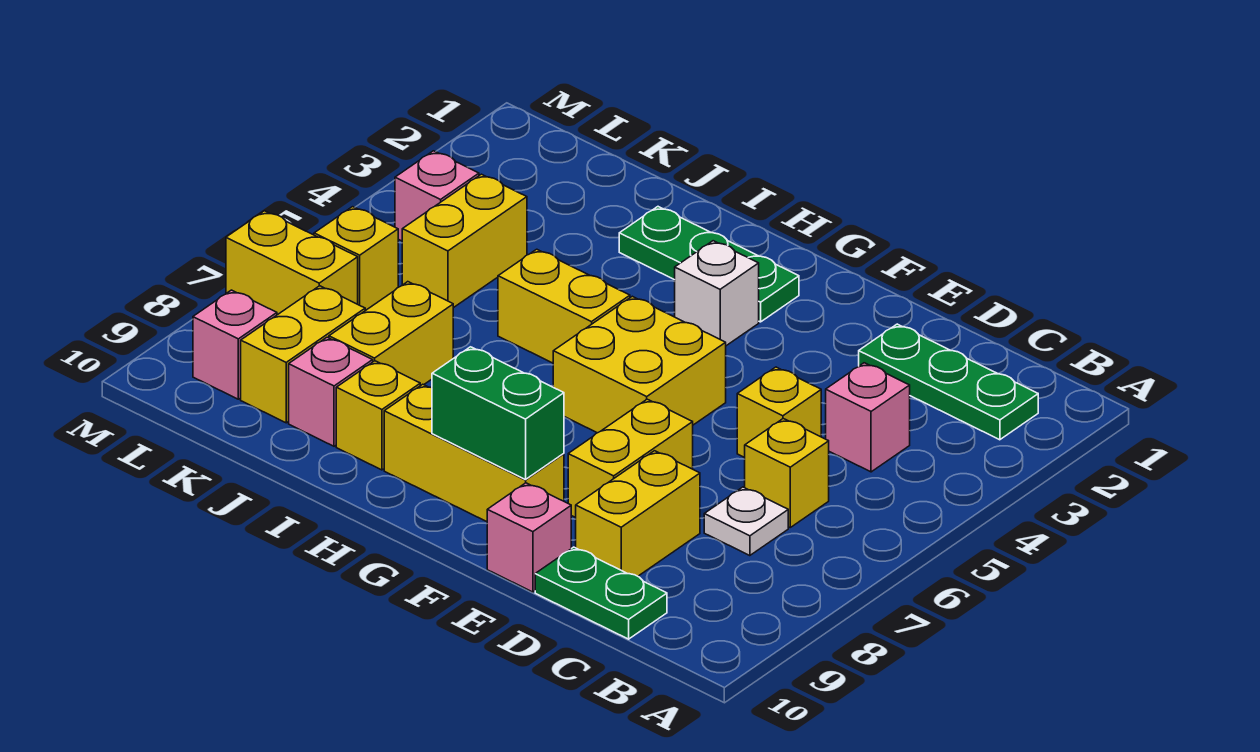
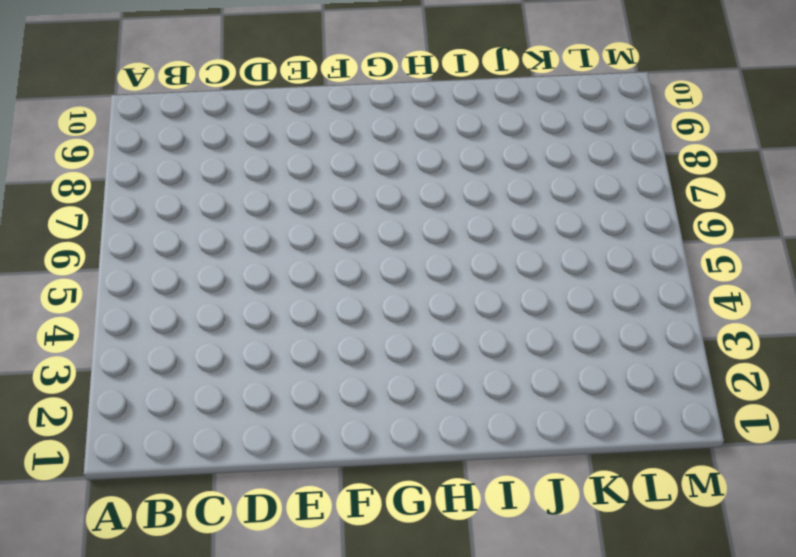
none -> green plate B2:D2 level 1
none -> pink brick C4 level 1
none -> yellow brick C6 level 1

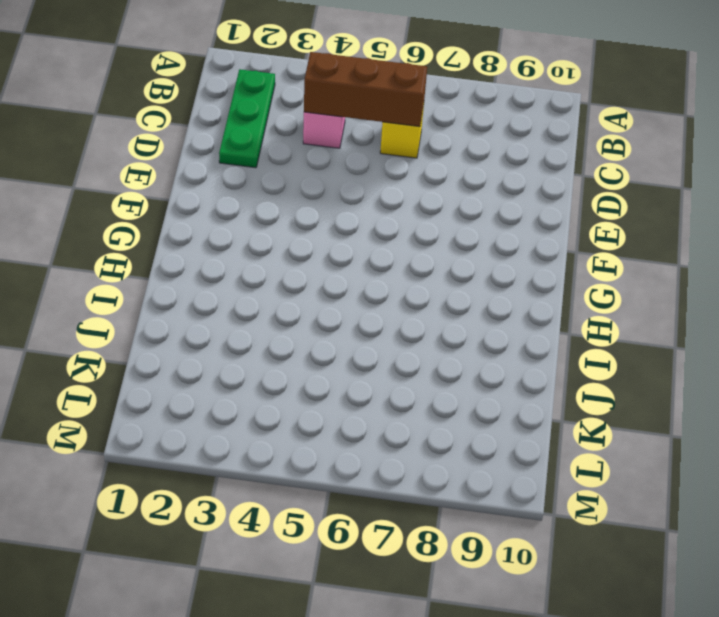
brown brick C4:C6 level 2 -> none
none -> white plate C7 level 1
none -> green plate C10:D10 level 1
none -> yellow brick D5 level 1

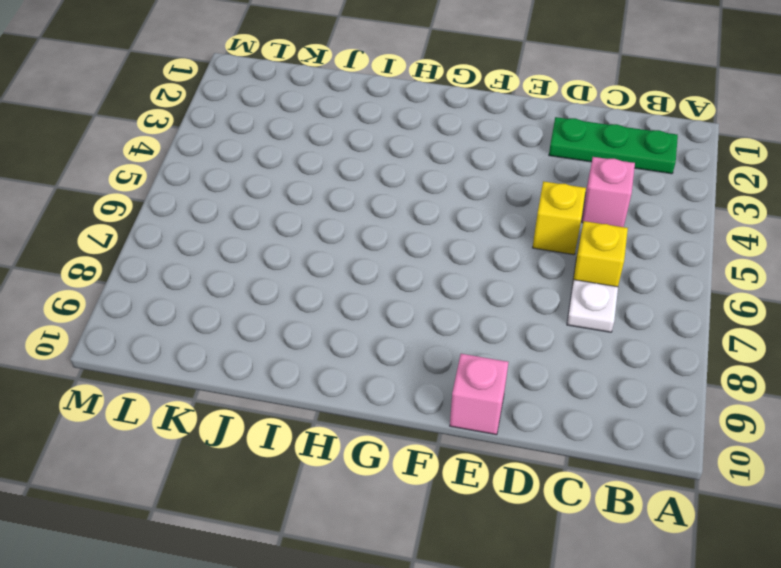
none -> green plate C10:D10 level 1
none -> yellow brick D8:D9 level 1
none -> yellow brick E7:E8 level 1

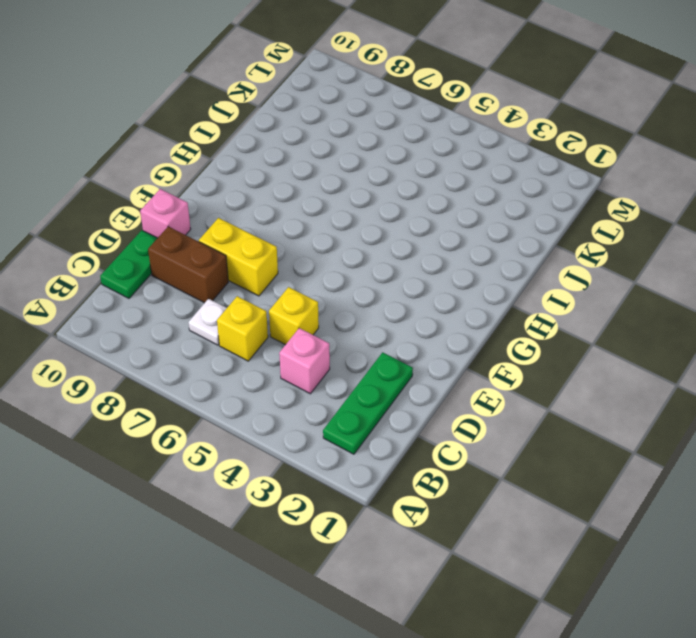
brown brick D8:D9 level 1 -> yellow brick D8:D9 level 1
none -> yellow brick F5:G6 level 1
none -> yellow brick F9:H9 level 1
none -> green plate G2:I2 level 1

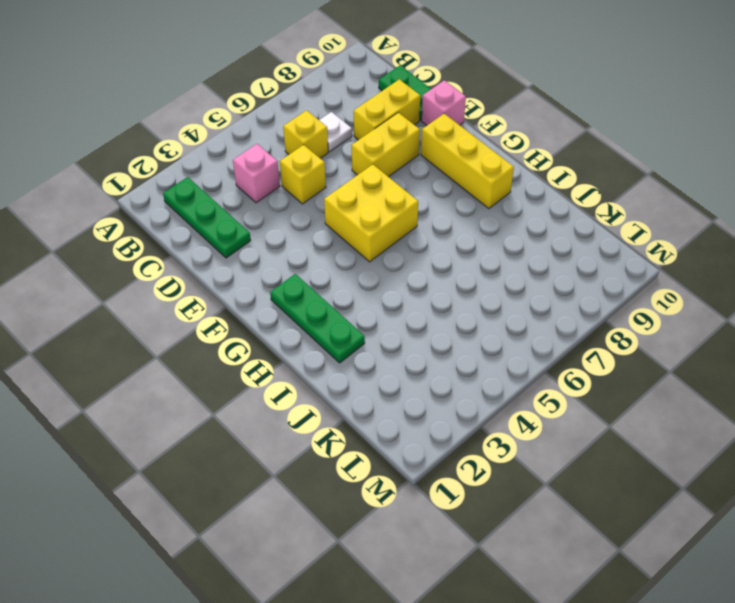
none -> white brick G3 level 1
none -> yellow brick H5:I5 level 1
none -> yellow brick I9 level 1

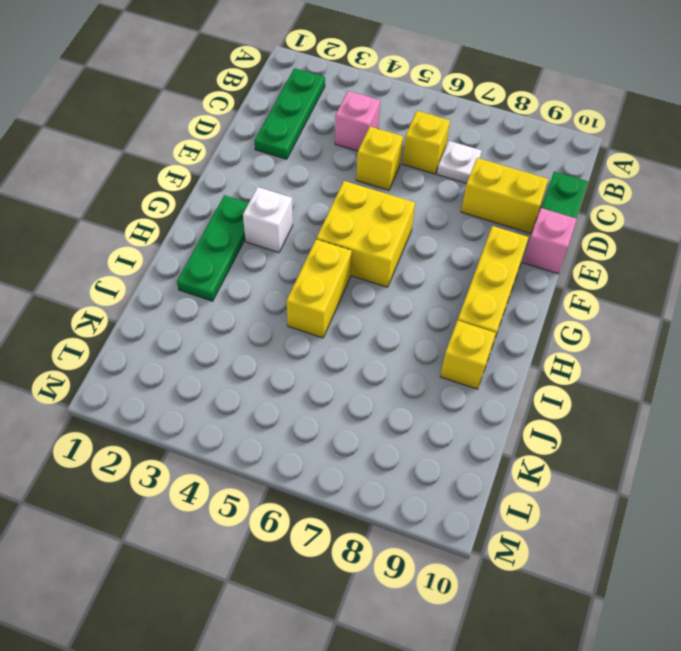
none -> yellow brick E7:E8 level 1
none -> yellow brick J7:J8 level 1
none -> pink brick J9 level 1

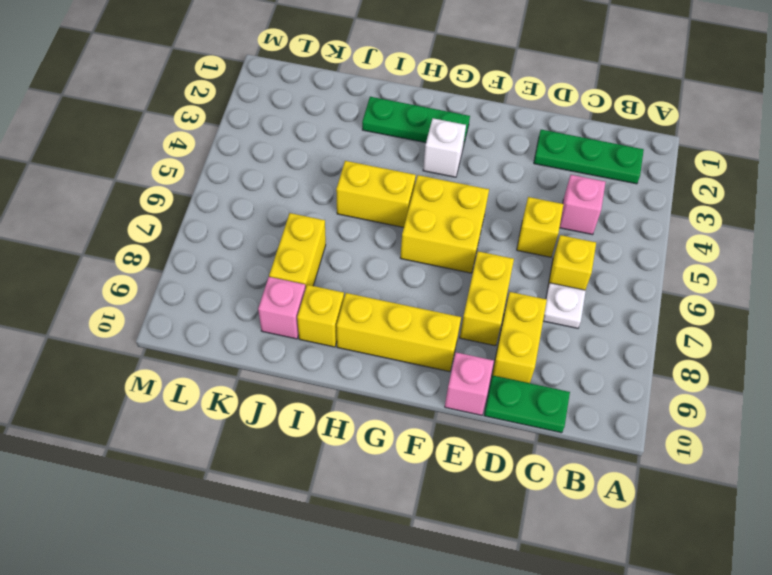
none -> yellow brick K4:K5 level 1
none -> yellow brick K8:K9 level 1
none -> pink brick L4 level 1

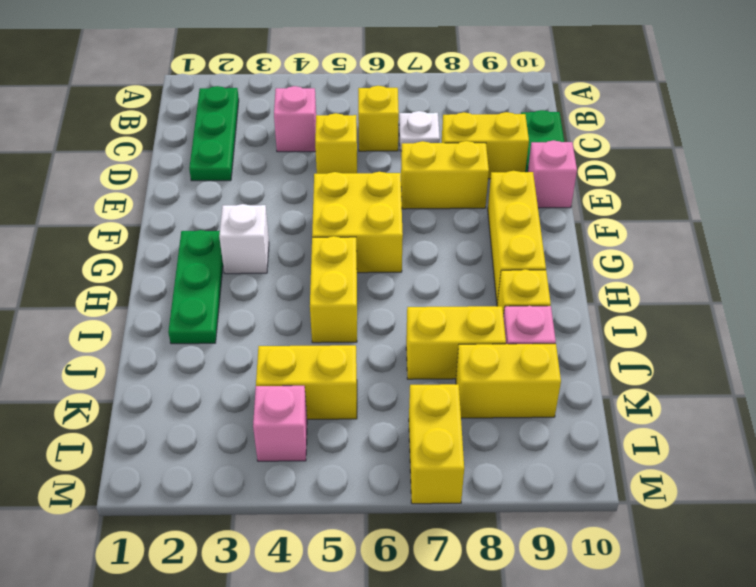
none -> yellow brick L6 level 1
none -> pink brick L9 level 1
none -> green brick F9:G9 level 2

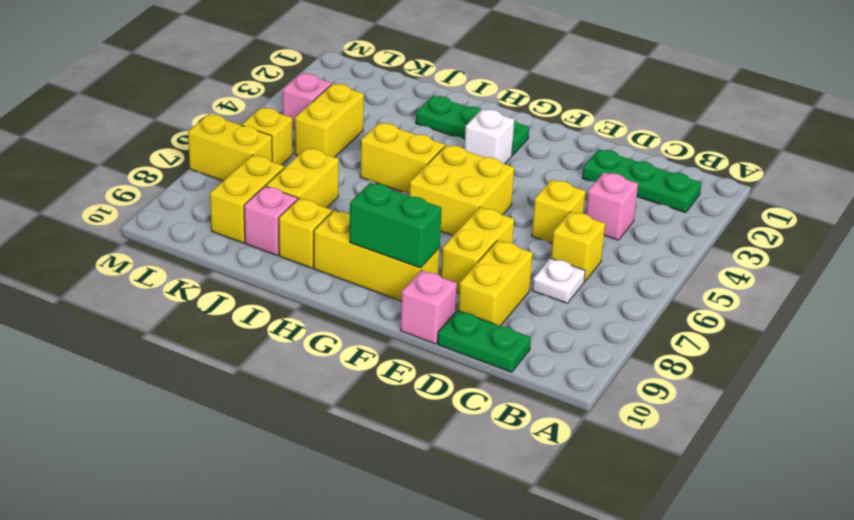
none -> pink brick L9 level 1

